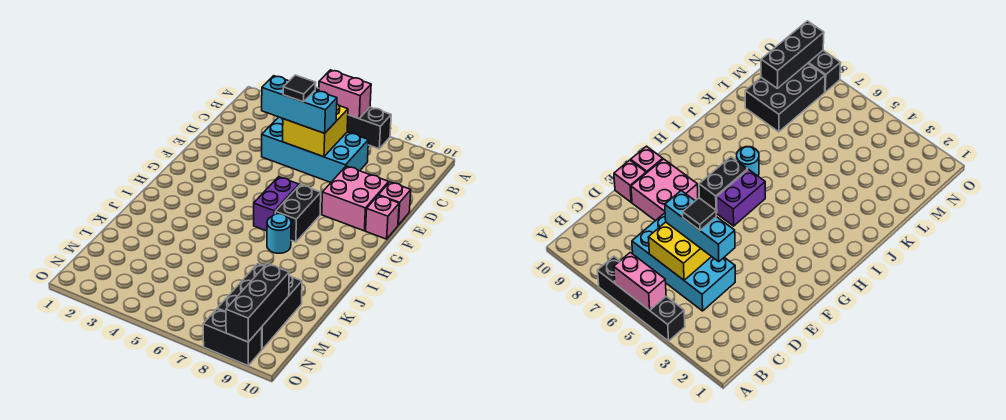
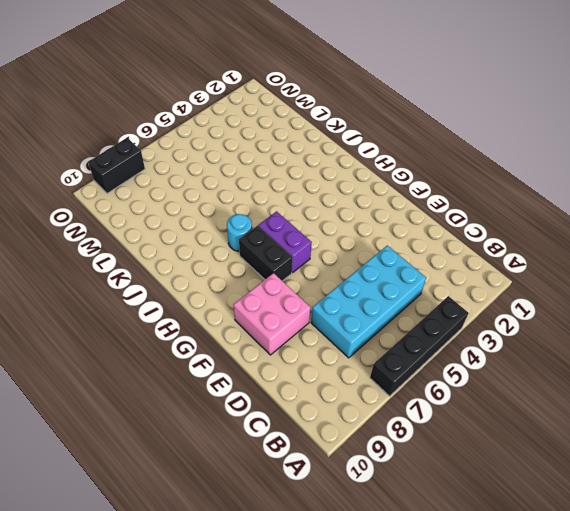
none -> pink brick E10 level 1
none -> pink brick F10 level 1
none -> black brick L8:N9 level 1

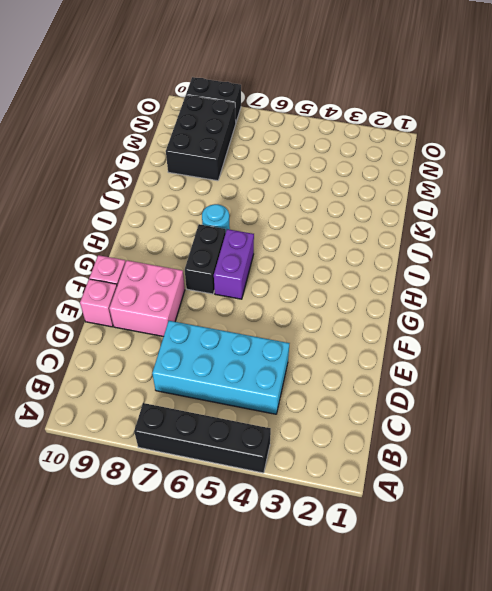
none -> pink brick A5:A6 level 2
none -> yellow brick C5:D6 level 2
none -> black brick M9:O9 level 2

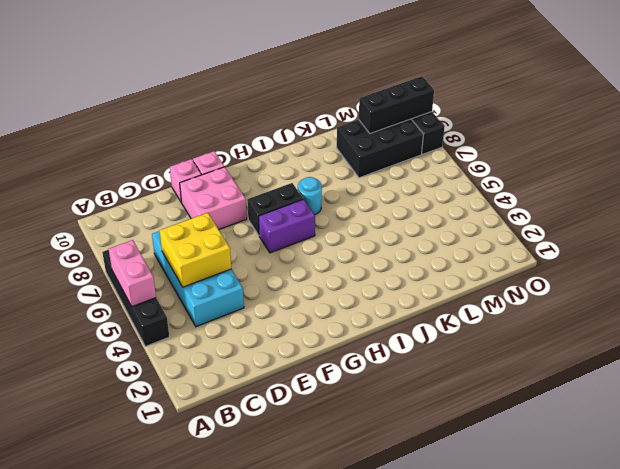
none -> cyan brick D4:D6 level 3
none -> black tile D5 level 4

